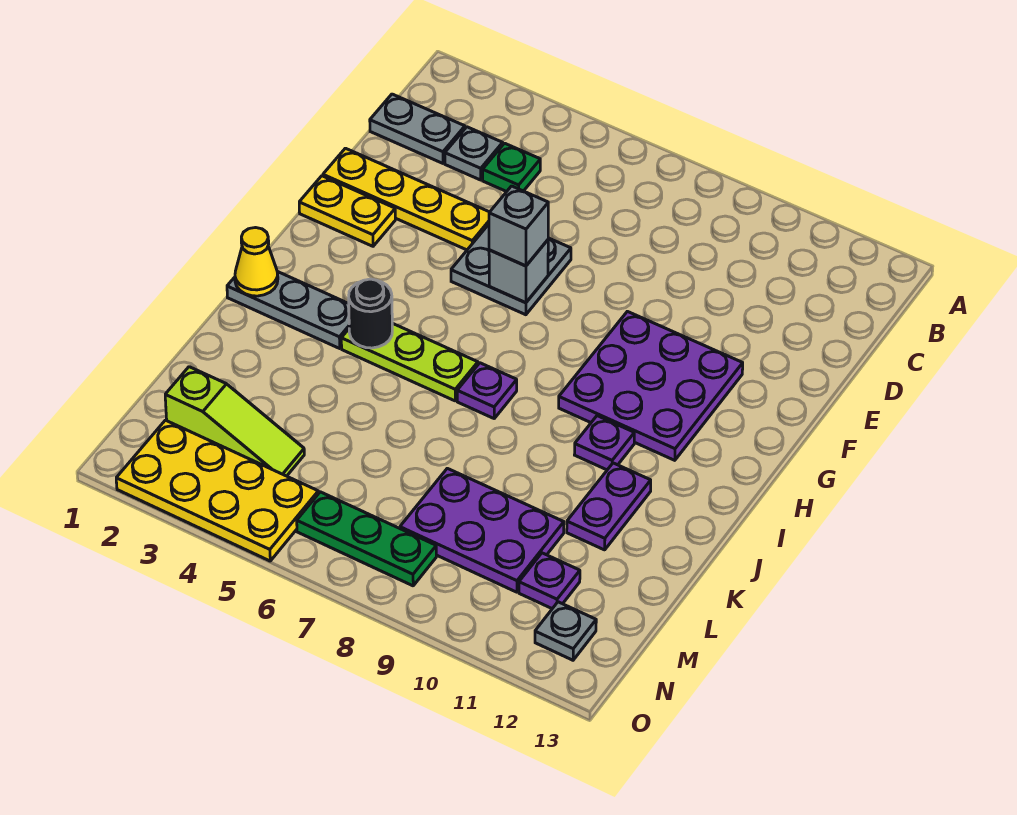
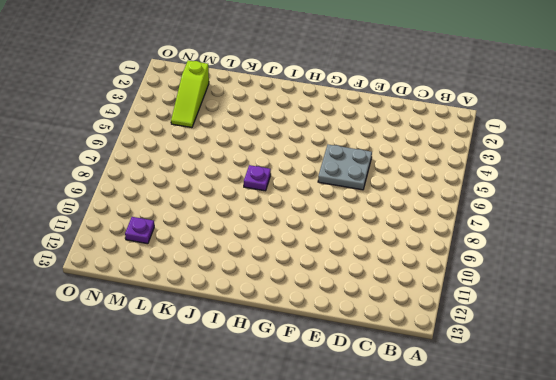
none -> grey plate C1:C2 level 1
none -> grey plate C3 level 1
none -> green plate C4 level 1

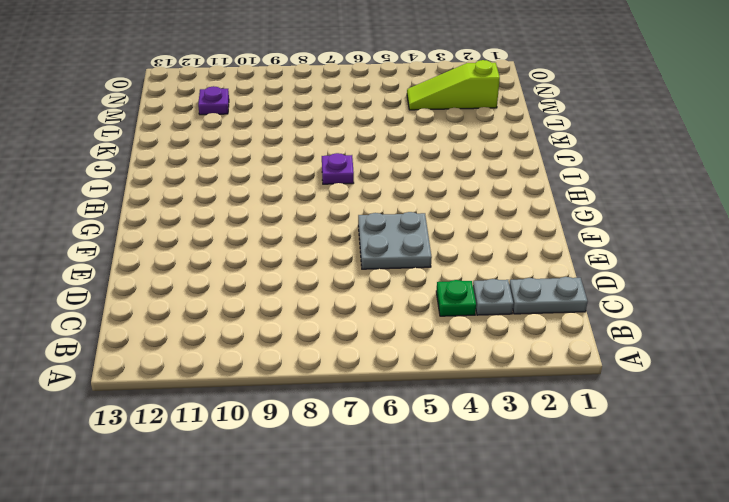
none -> yellow plate E1:E4 level 1
none -> yellow plate F1:F2 level 1
none -> purple plate F9:H11 level 1

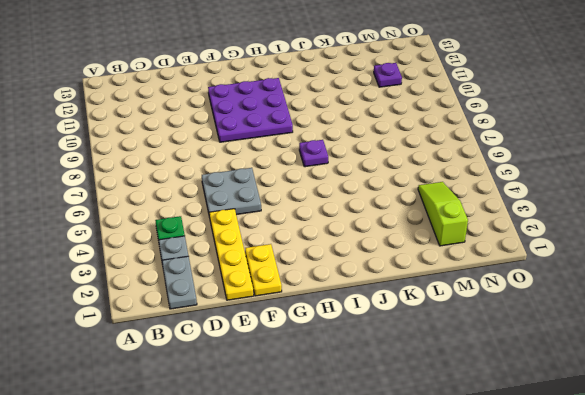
none -> grey plate I1:I3 level 1
none -> lime plate I4:I6 level 1
none -> purple plate I10 level 1

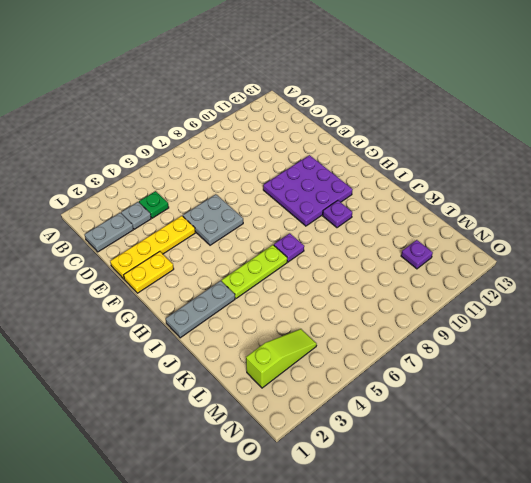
none -> purple plate J11:K11 level 1
none -> purple plate L8:M10 level 1
none -> yellow plate N2:O5 level 1

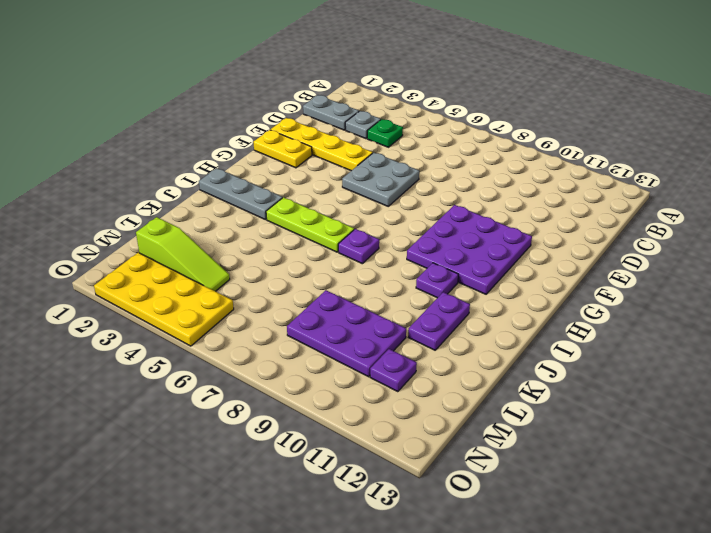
none -> green plate N6:N8 level 1
none -> grey plate N12 level 1
none -> grey brick F6 level 2

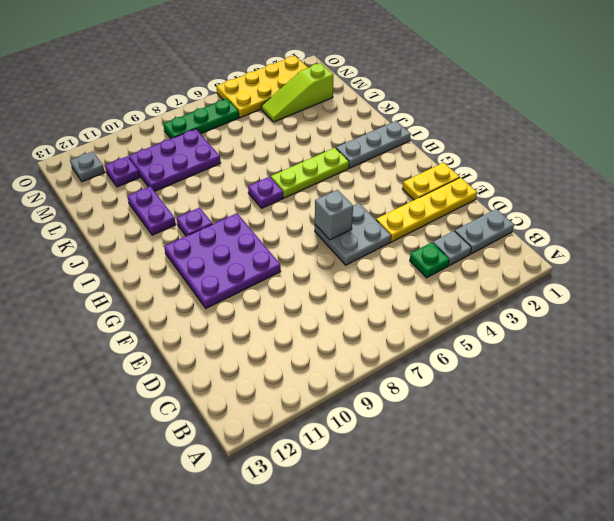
none -> yellow cone I1 level 2
none -> black round brick I4 level 2
none -> grey brick F6 level 3

